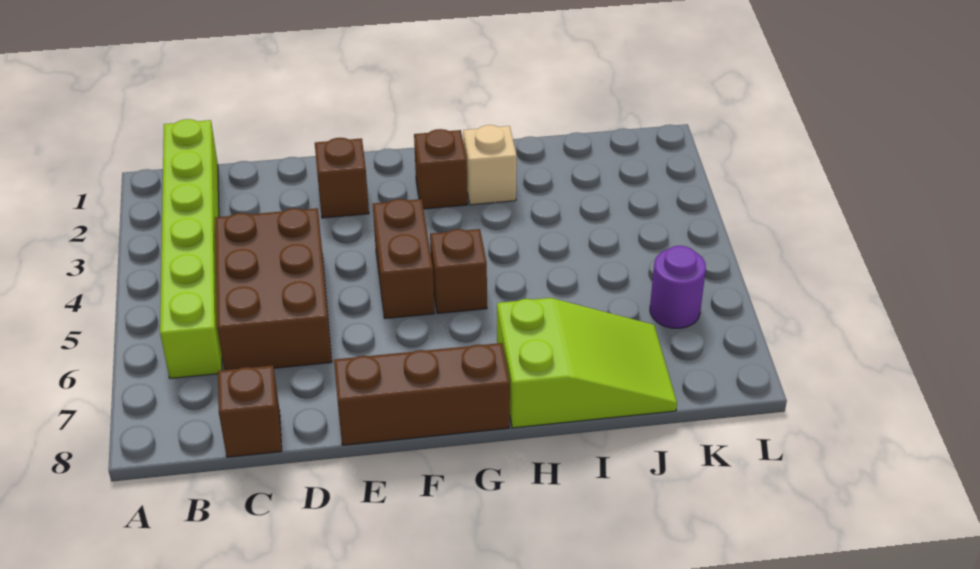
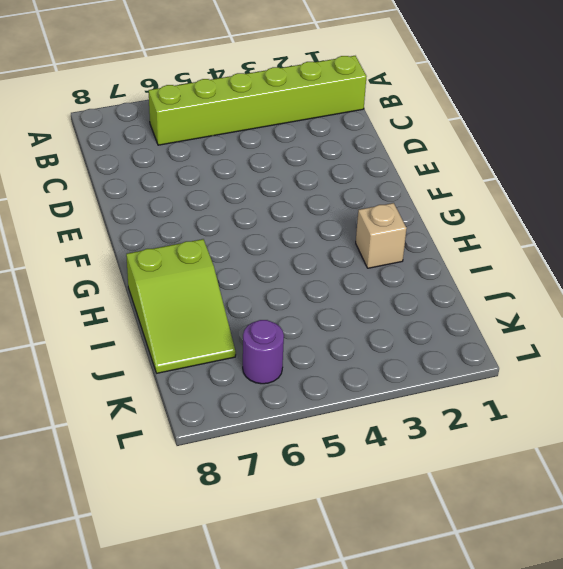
none -> brown brick C4:D6 level 1
none -> brown brick C8 level 1

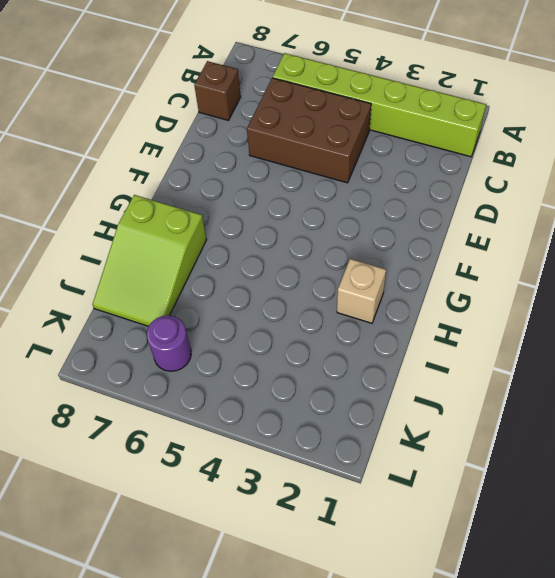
none -> brown brick E2 level 1
none -> brown brick E8:G8 level 1

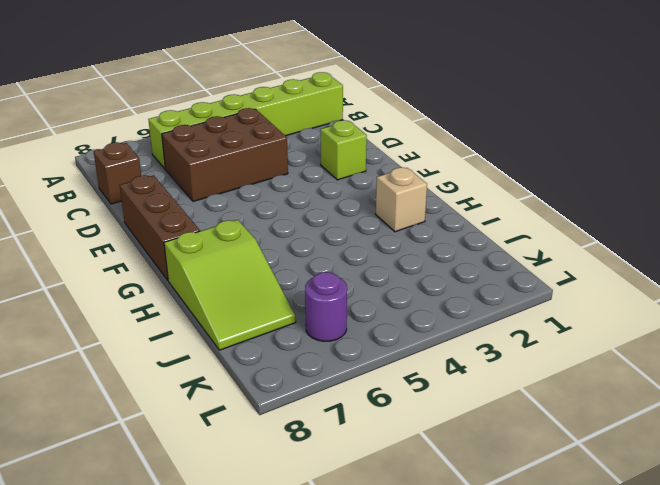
lime brick E2 level 1 -> brown brick E2 level 1
none -> brown brick F4:F5 level 1
none -> brown brick G2 level 1

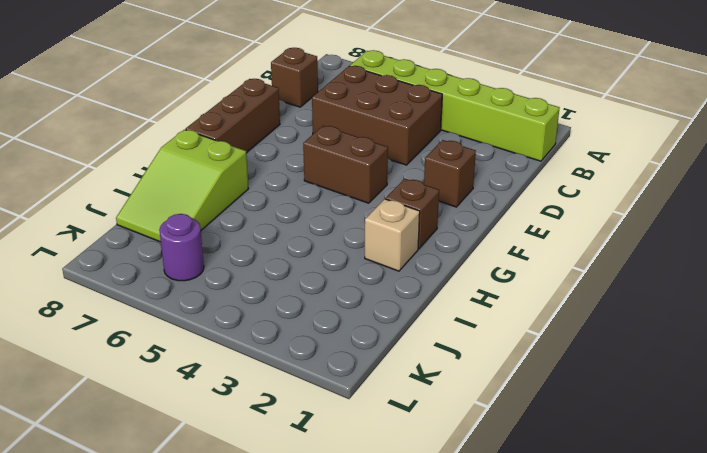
none -> brown brick G5 level 1

